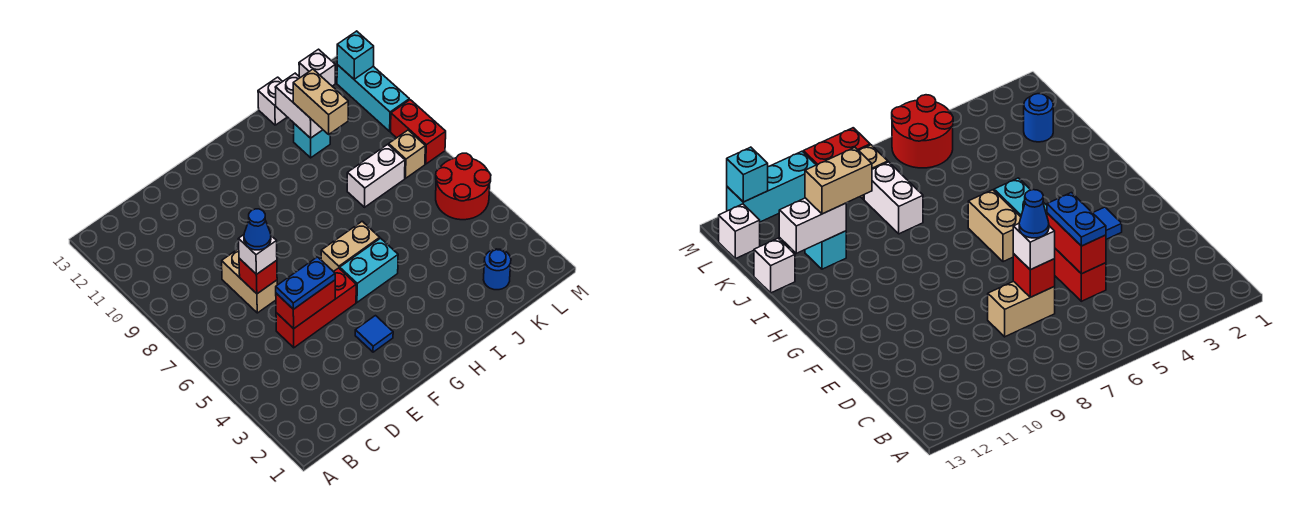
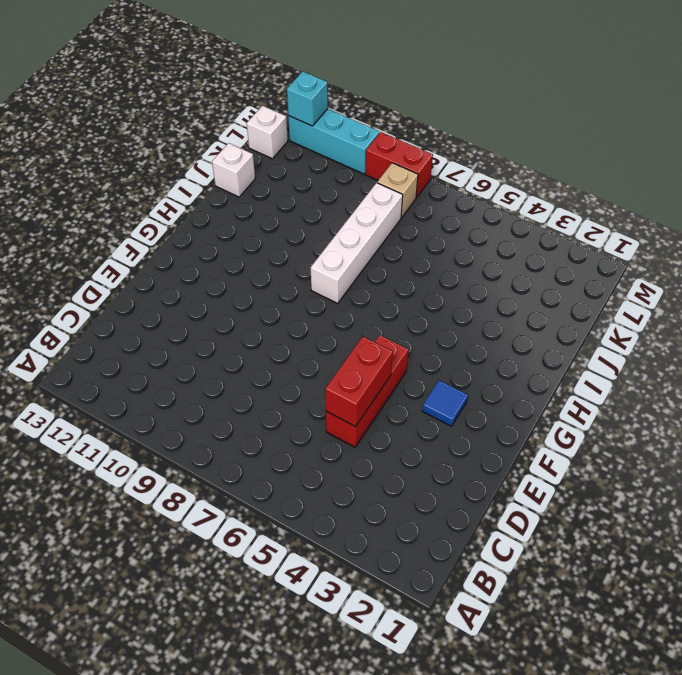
white brick H8:K8 level 1 -> white brick J8:K8 level 1
none -> tan brick D7:D8 level 1
none -> cyan brick G5:H5 level 1
none -> tan brick G6:H6 level 1

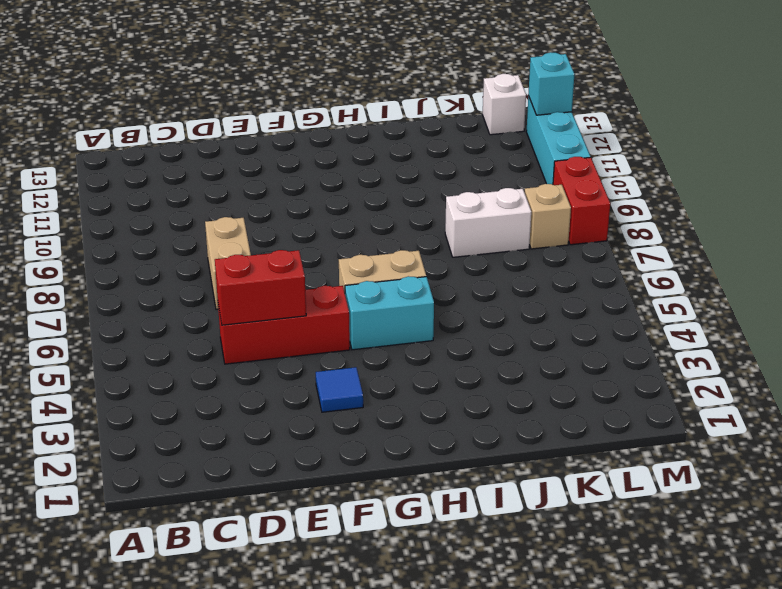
none -> cyan brick J11 level 1
none -> white brick J13 level 1
none -> blue round brick K2 level 1

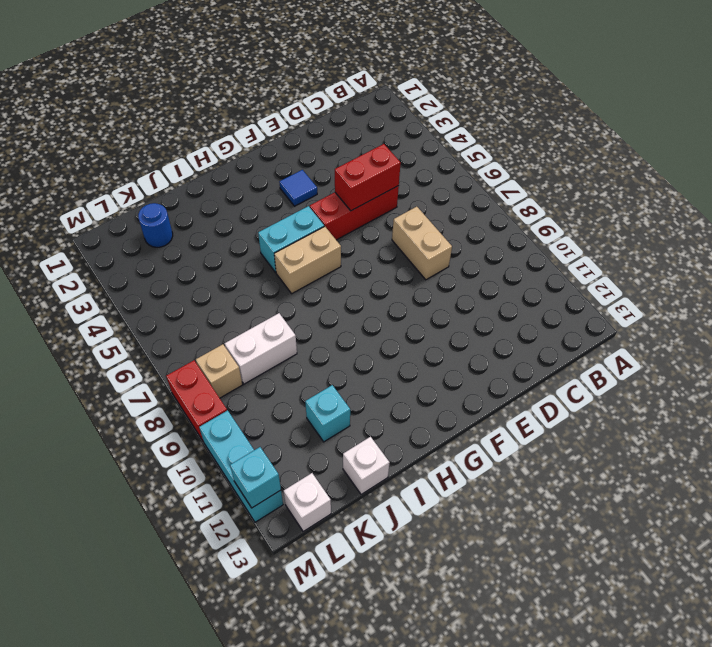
none -> red round brick L5:M6 level 1
none -> red brick D7 level 2
none -> white brick J11:J12 level 2

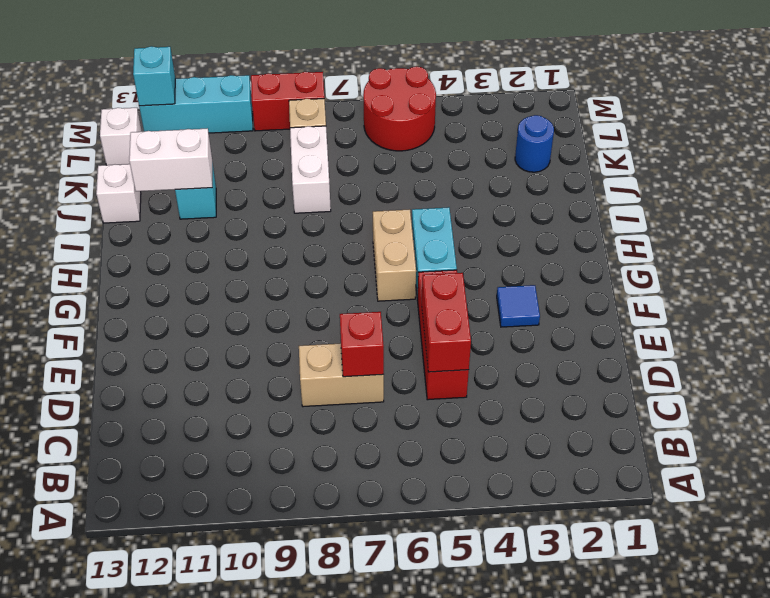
none -> blue plate D5:E5 level 3
none -> white brick D7 level 3
none -> tan brick J10:J11 level 3

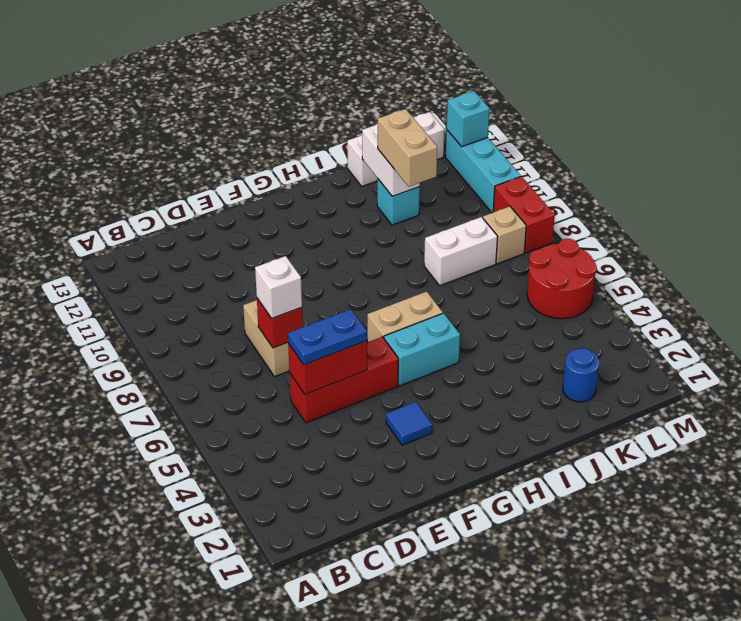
none -> blue cone D7 level 4

